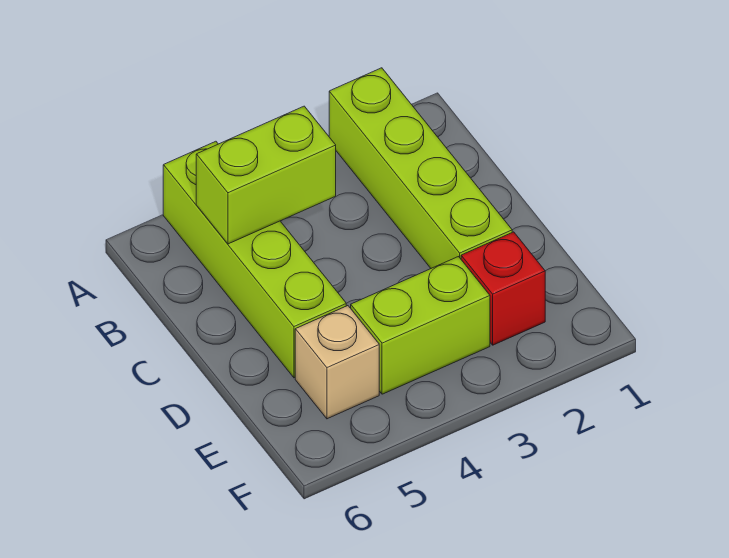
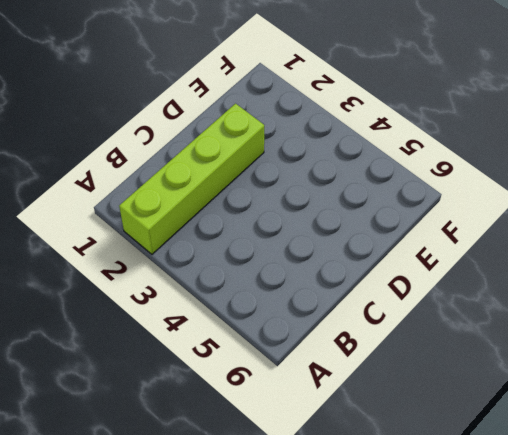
none -> lime brick A5:D5 level 1
none -> red brick E2 level 1

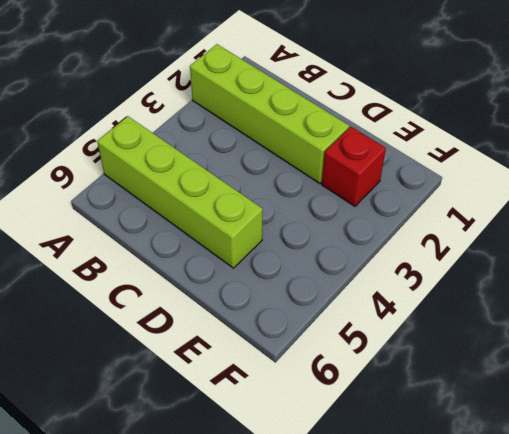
none -> lime brick E3:E4 level 1
none -> tan brick E5 level 1

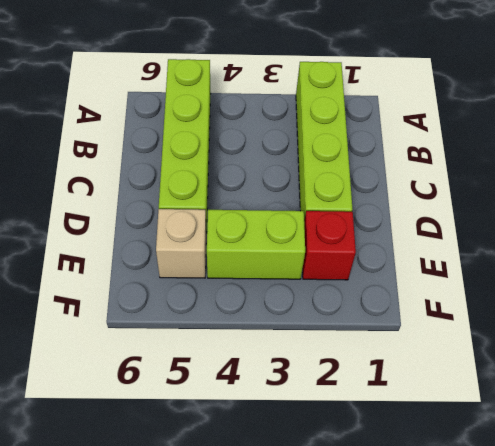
none -> lime brick B4:B5 level 2

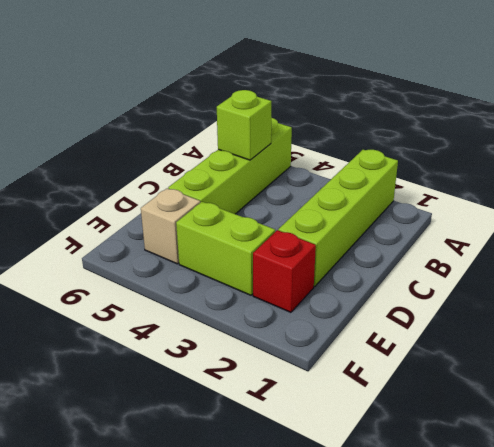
lime brick B5 level 2 -> lime brick B4:B5 level 2

